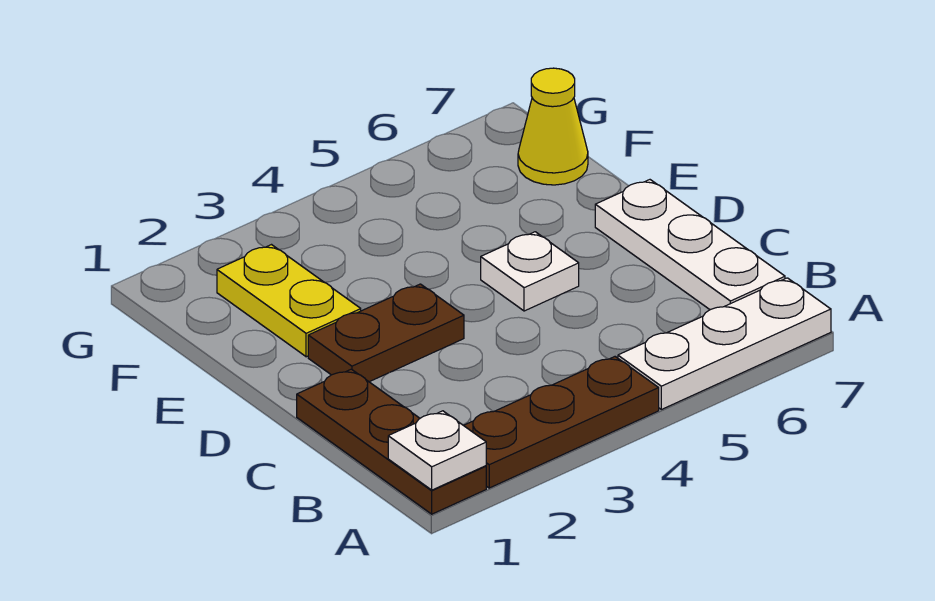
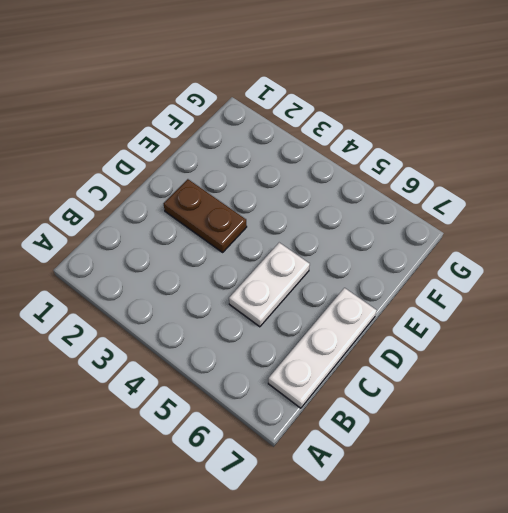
white plate C5:D5 level 1 -> white plate D5 level 1
none -> brown plate A1:C1 level 1
none -> brown plate A2:A4 level 1

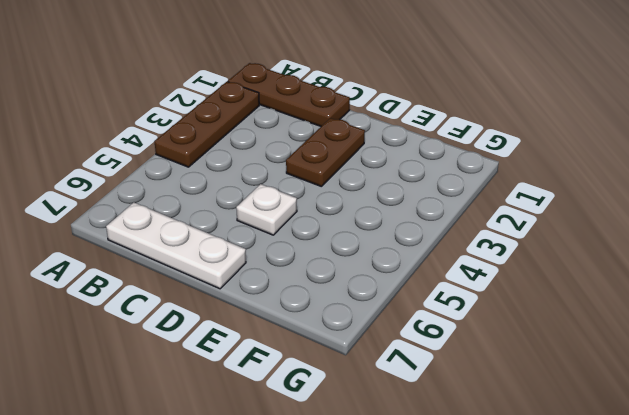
none -> white plate A5:A7 level 1
none -> yellow plate E2:F2 level 1

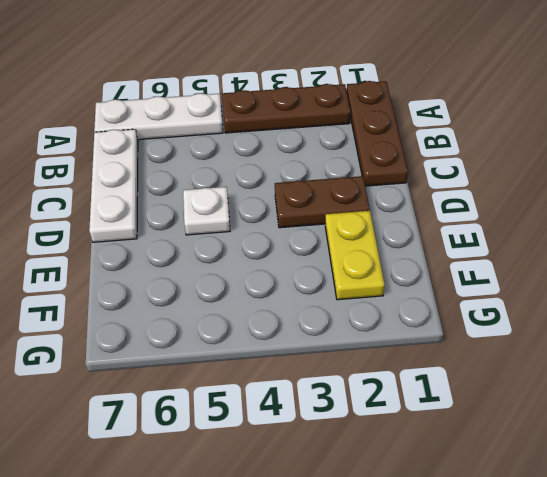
none -> yellow cone F7 level 1
none -> white plate A1 level 2

